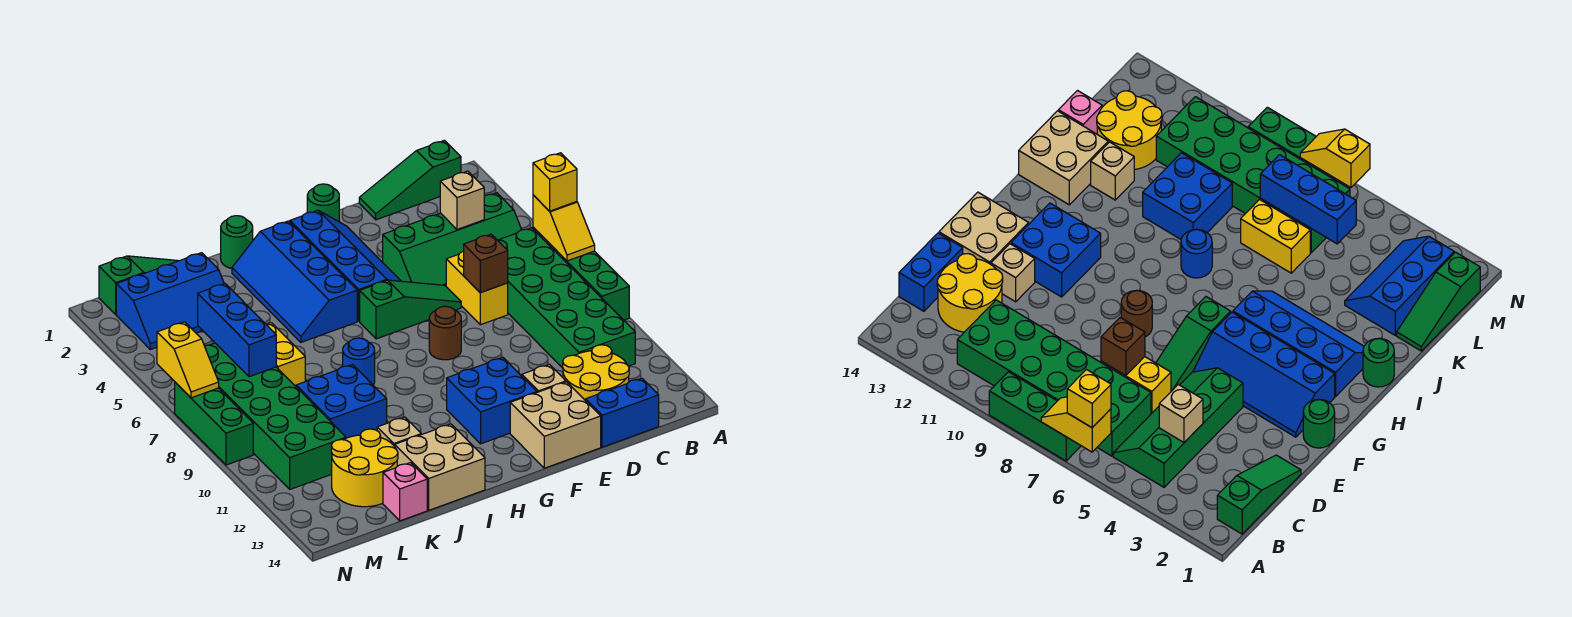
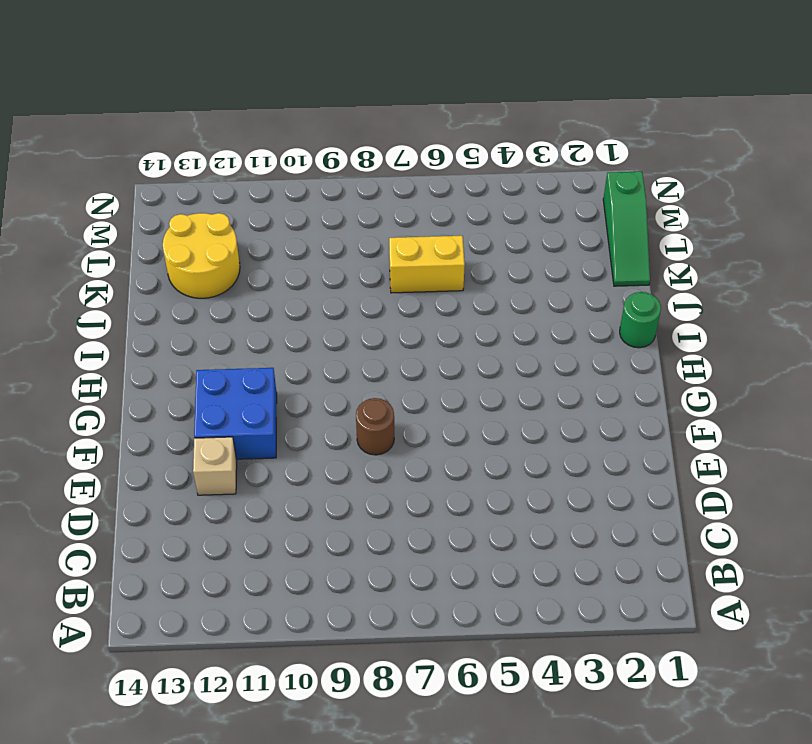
none -> green brick A7:A9 level 1
none -> green slope B1:D1 level 1 top B
none -> green slope B4:E5 level 1 top 4
none -> green brick B6:C11 level 1

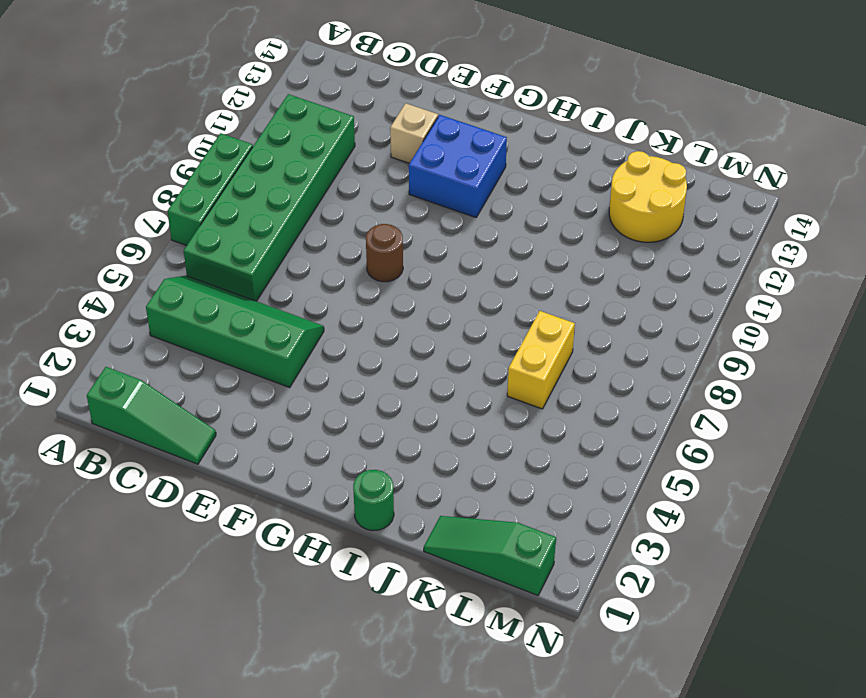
none -> yellow round brick C12:D13 level 1
none -> blue brick C14:D14 level 1
none -> yellow brick D6:D7 level 1
none -> green slope E6:G6 level 1 top G

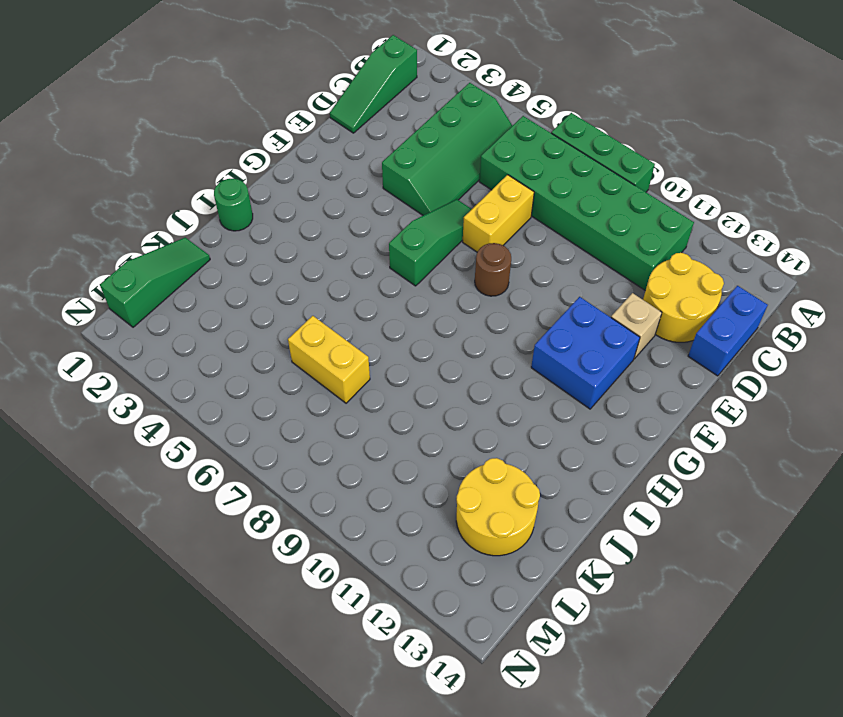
yellow brick D7:E7 level 1 -> yellow brick D6:D7 level 1
none -> tan brick E13:F14 level 1
none -> green round brick F1 level 1
none -> blue slope F2:G5 level 1 top G
none -> blue slope H2:I5 level 1 top H

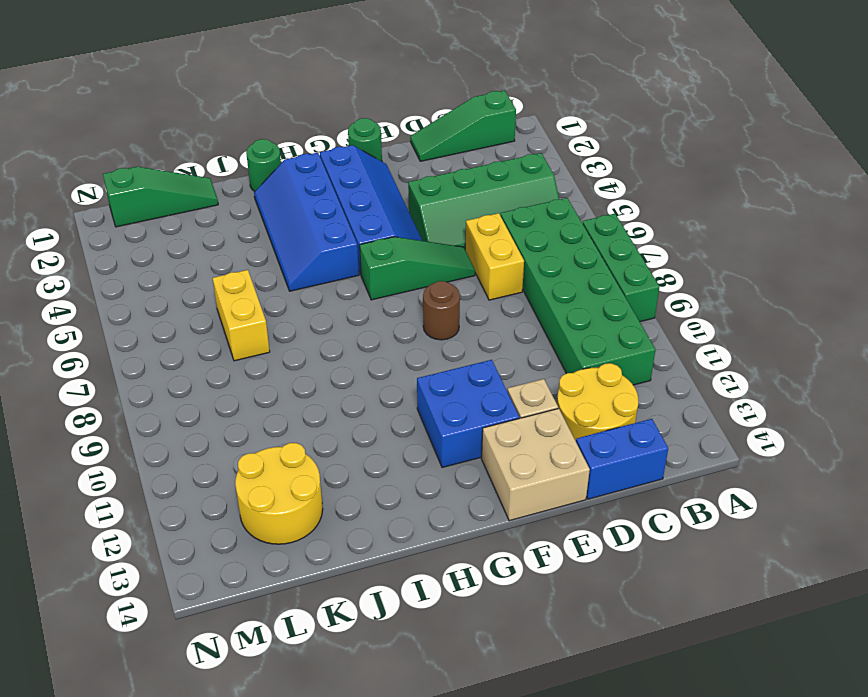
none -> blue round brick I8 level 1
none -> tan brick I13:J14 level 1
none -> blue brick J9:K10 level 1
none -> tan brick J12 level 1

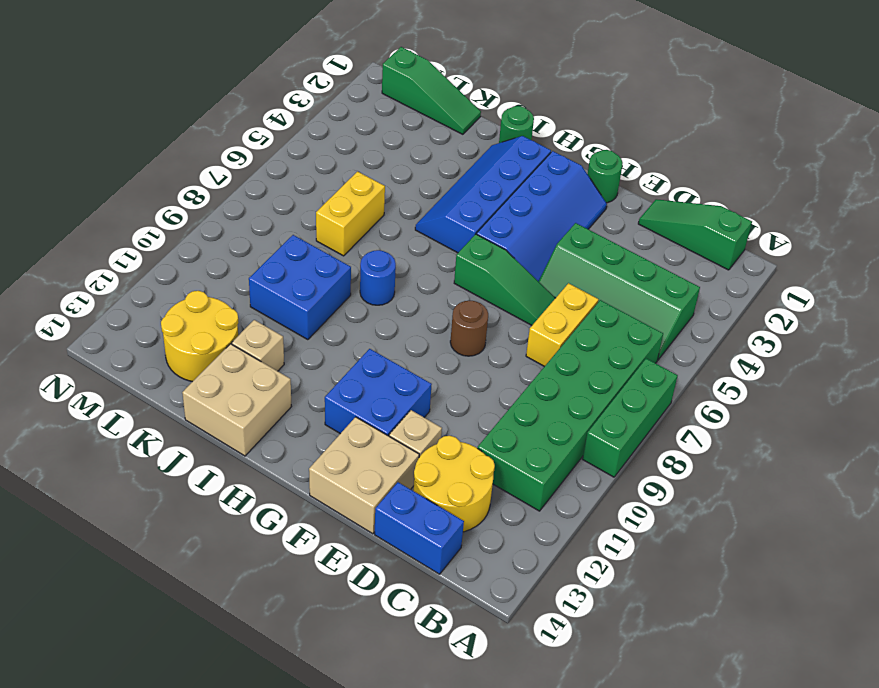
none -> blue slope K2:M3 level 1 top 2
none -> pink brick K14 level 1
none -> green brick L6:M11 level 1
none -> green brick N7:N9 level 1

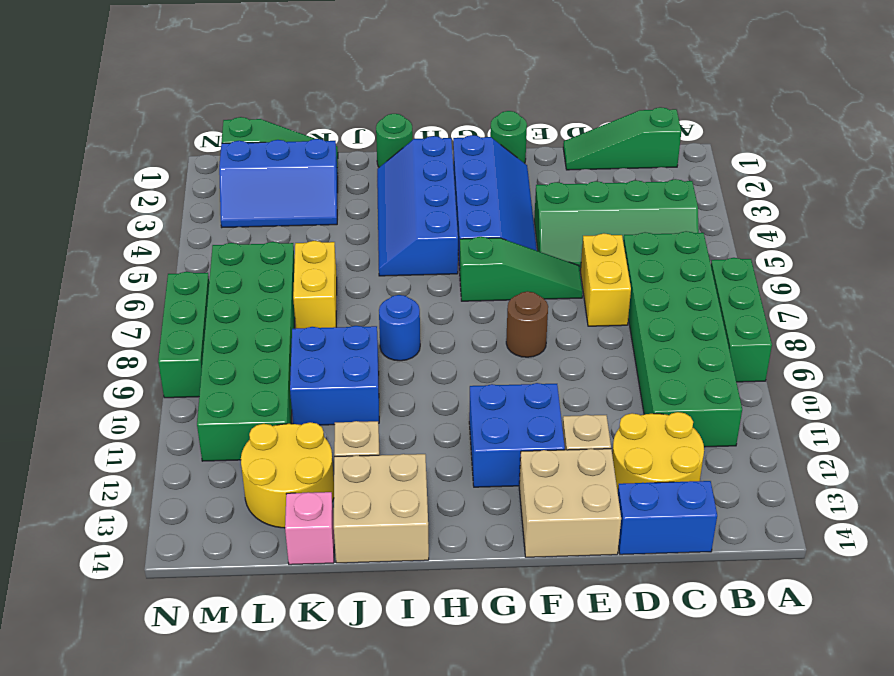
none -> yellow slope A6:A7 level 2 top 6
none -> tan brick C4 level 2
none -> brown brick D7 level 2
none -> blue brick L5:L7 level 2

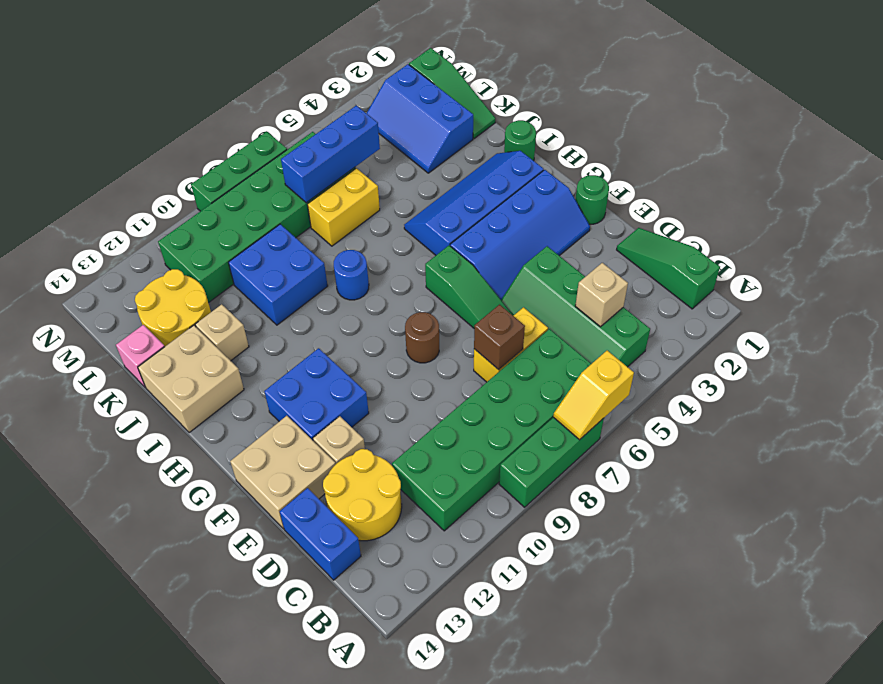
none -> yellow slope N6:N7 level 2 top 6
none -> yellow brick A6 level 3

